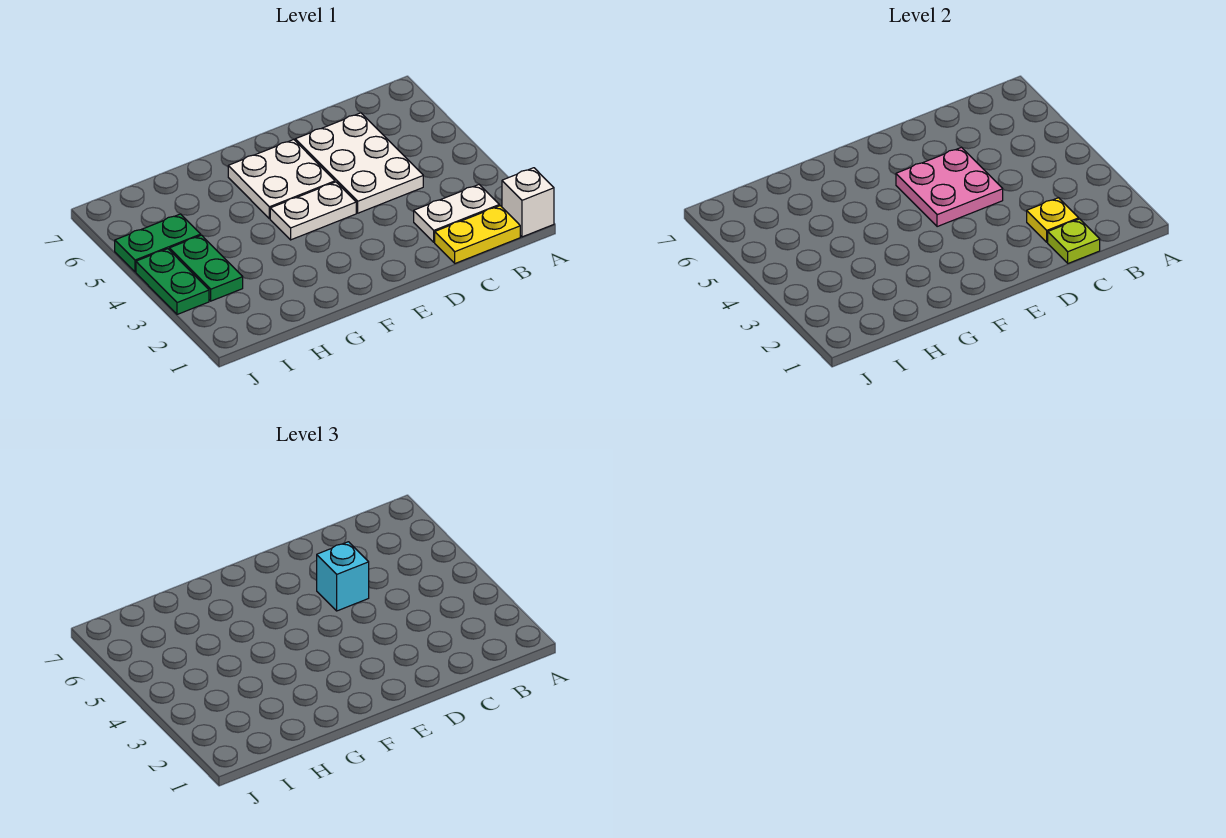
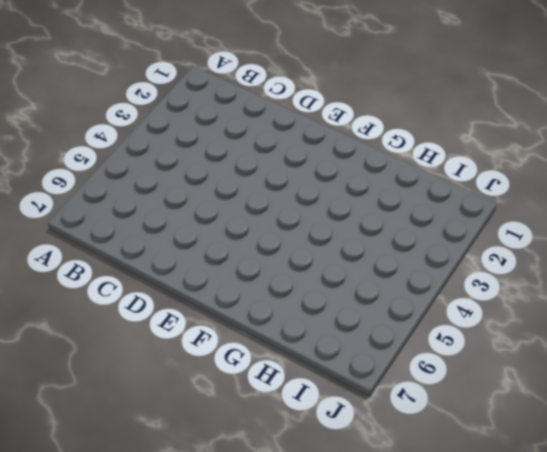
none -> white brick A1 level 1
none -> yellow plate B1:C1 level 1
none -> white plate B2:C2 level 1

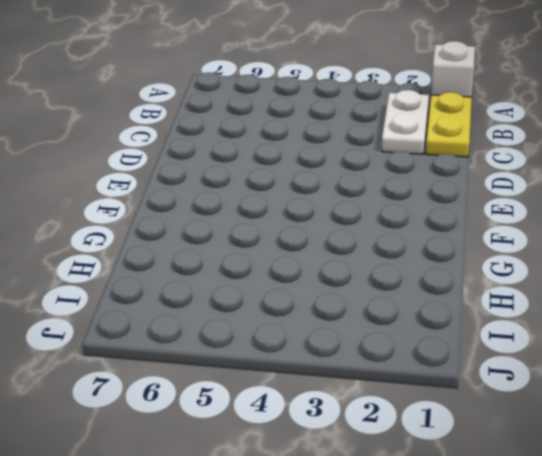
none -> white plate C4:D6 level 1
none -> white plate E4:F4 level 1
none -> white plate E5:F6 level 1

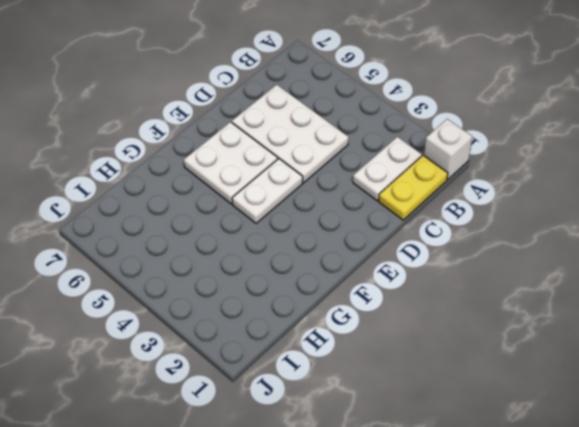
none -> green plate I3:I4 level 1
none -> green plate I5:J5 level 1
none -> green plate J3:J4 level 1

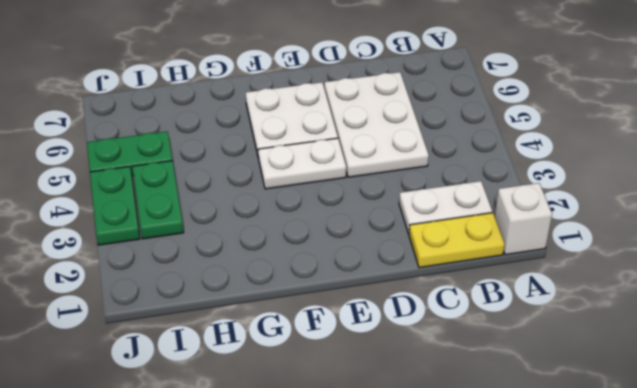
none -> lime plate C1 level 2
none -> yellow plate C2 level 2
none -> pink plate D4:E5 level 2

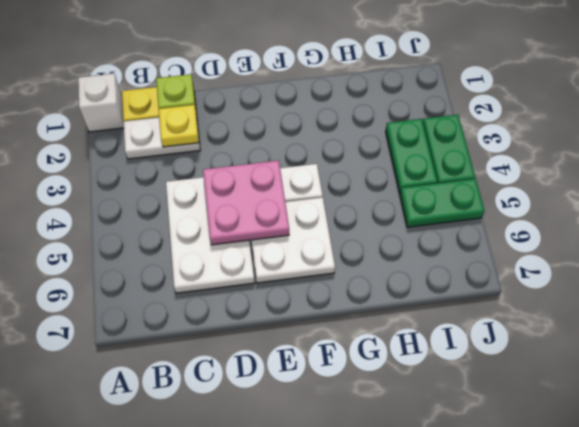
none -> cyan brick D5 level 3

